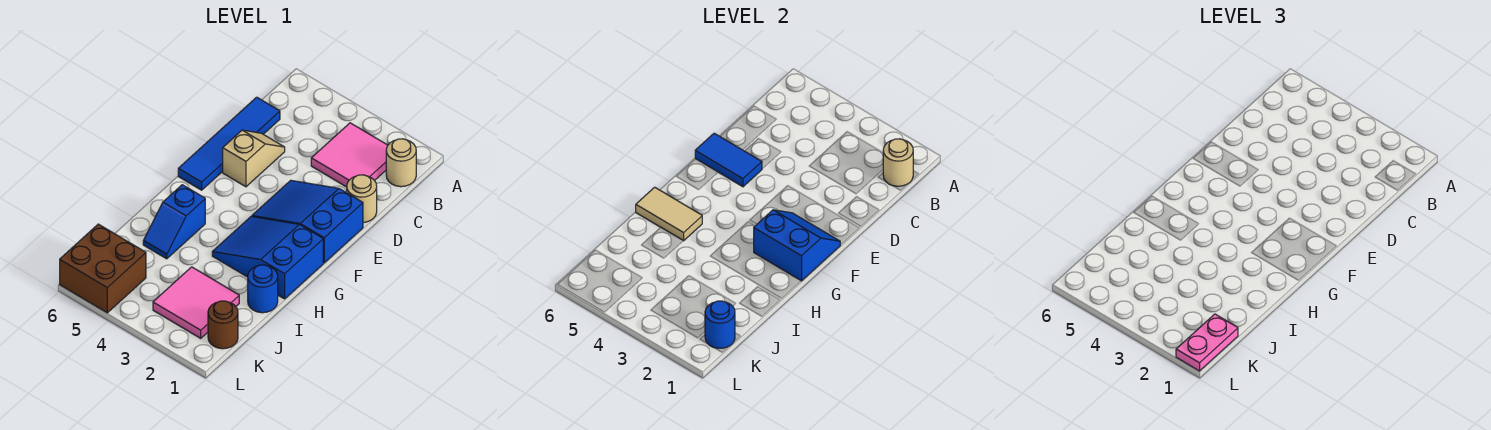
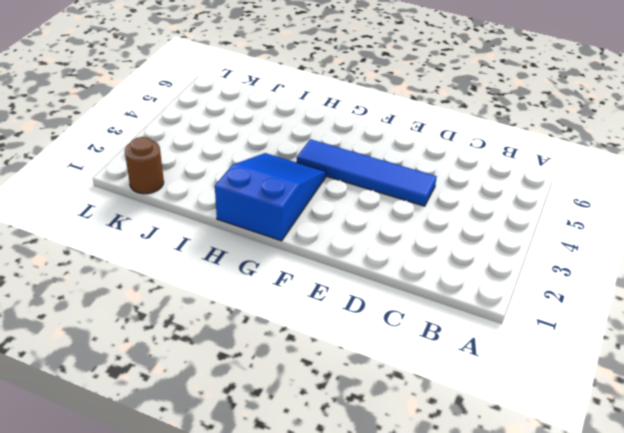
blue tile D4:G4 level 1 -> blue tile C6:F6 level 1
none -> tan round brick B1 level 1
none -> pink tile B2:C3 level 1
none -> tan round brick D1 level 1

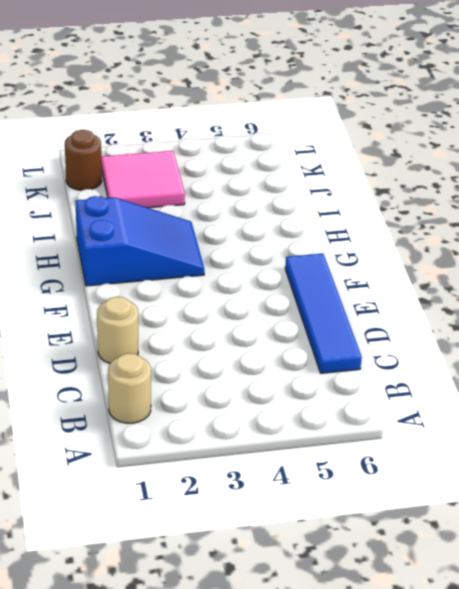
none -> pink tile B2:C3 level 1
none -> tan slope D5:E5 level 1 top E
none -> blue slope E1:F3 level 1 top 1

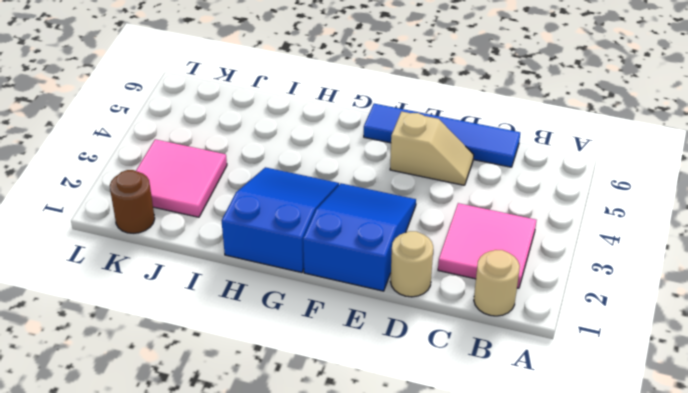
none -> blue slope H5:I5 level 1 top H
none -> blue round brick I1 level 1
none -> brown brick K5:L6 level 1

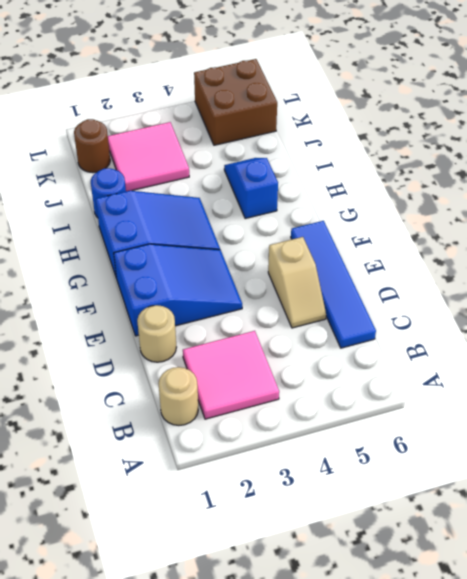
none -> tan round brick B1 level 2
none -> blue tile E5:E6 level 2
none -> blue slope F1:G2 level 2 top G

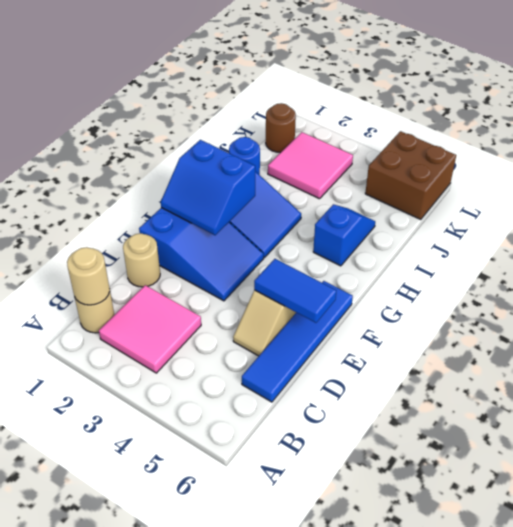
none -> tan tile H5:H6 level 2
none -> blue round brick K1 level 2
none -> pink plate K1:L1 level 3

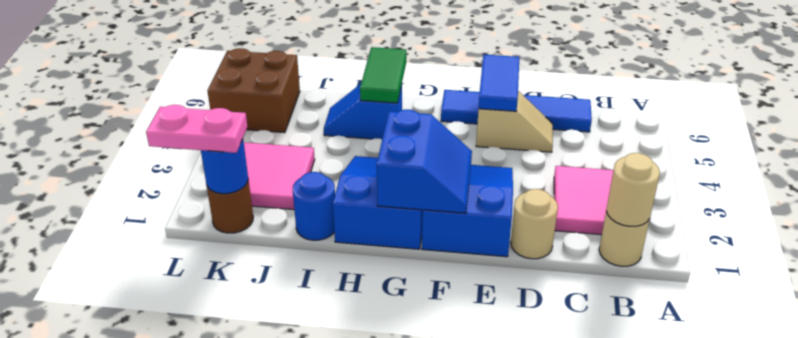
green tile H5:H6 level 2 -> tan tile H5:H6 level 2

